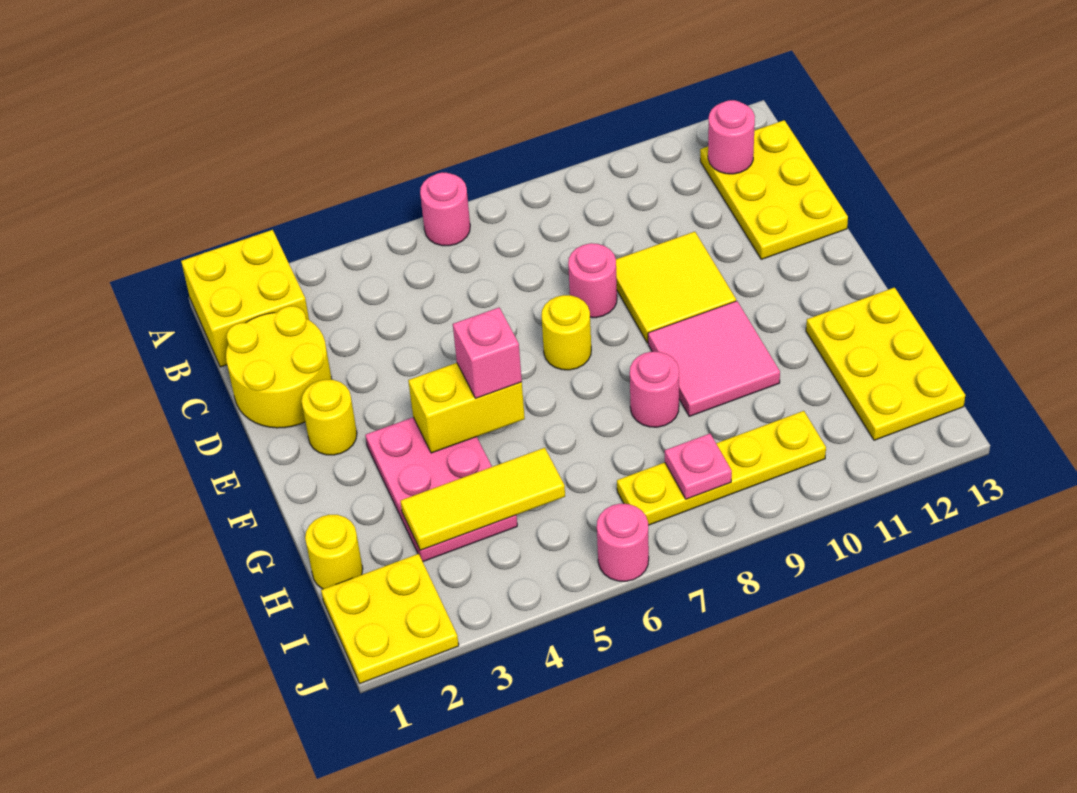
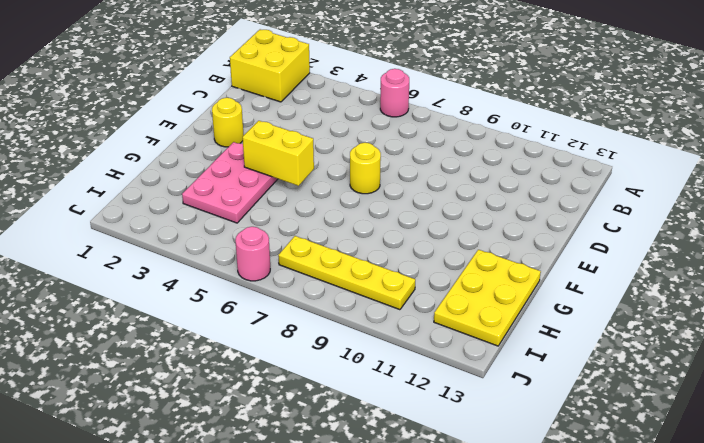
none -> yellow plate B12:D13 level 1
none -> yellow round brick C1:D2 level 1
none -> pink round brick D8 level 1

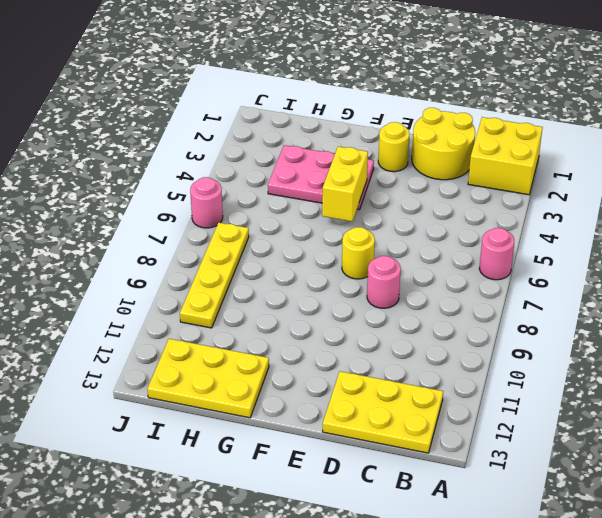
none -> yellow tile D9:E10 level 1
none -> pink tile F9:G10 level 1
none -> pink round brick G8 level 1

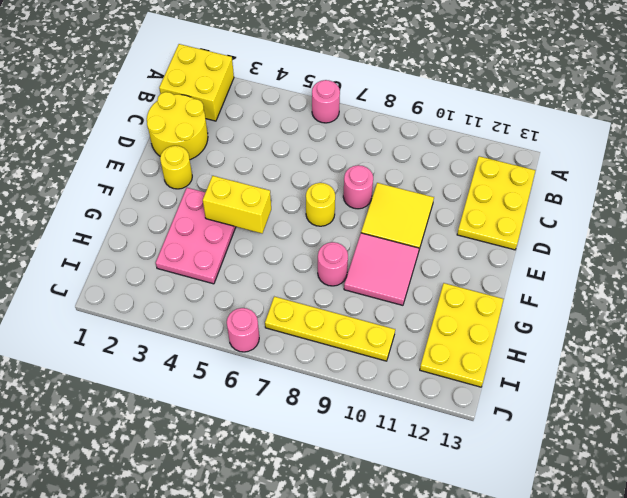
none -> yellow round brick H1 level 1
none -> yellow plate I1:J2 level 1
none -> pink round brick B12 level 2

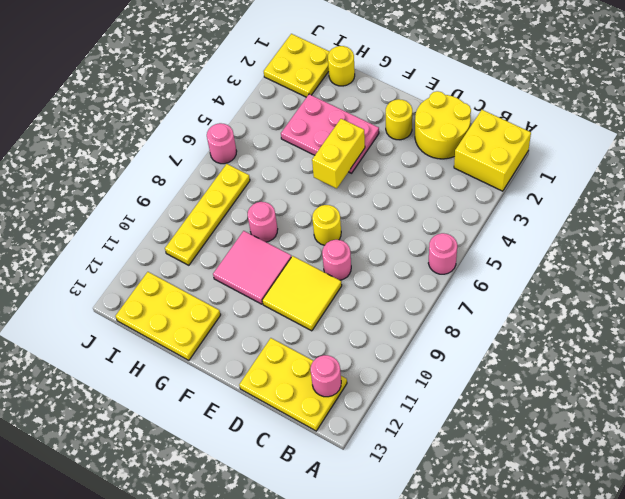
none -> yellow tile H3:H5 level 2
none -> pink plate I8 level 2
none -> pink brick F5 level 3

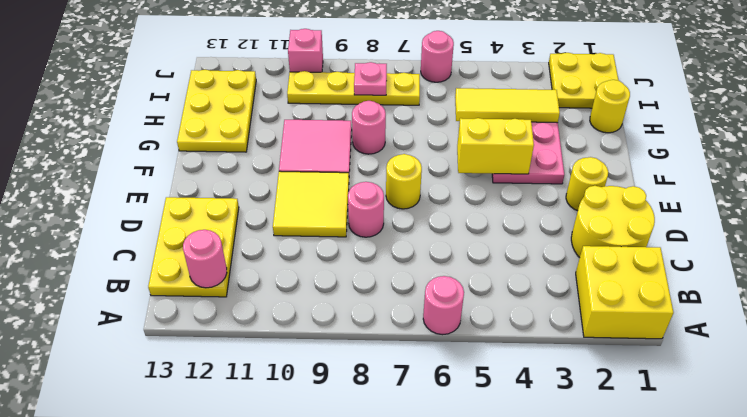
pink brick J10 level 1 -> pink brick F5 level 3

